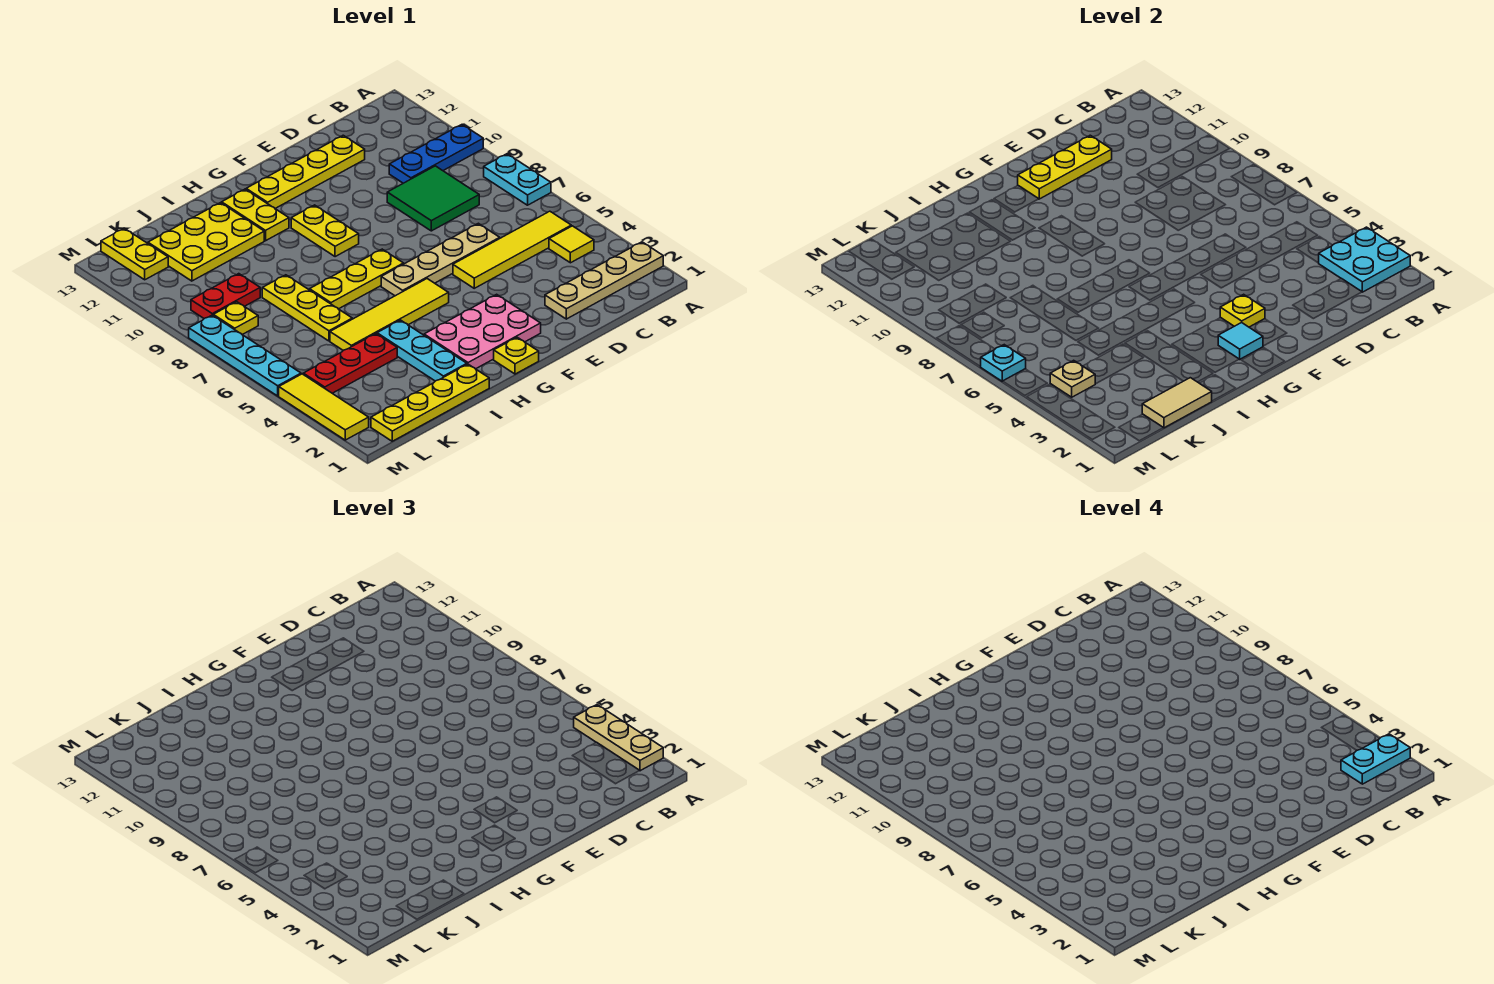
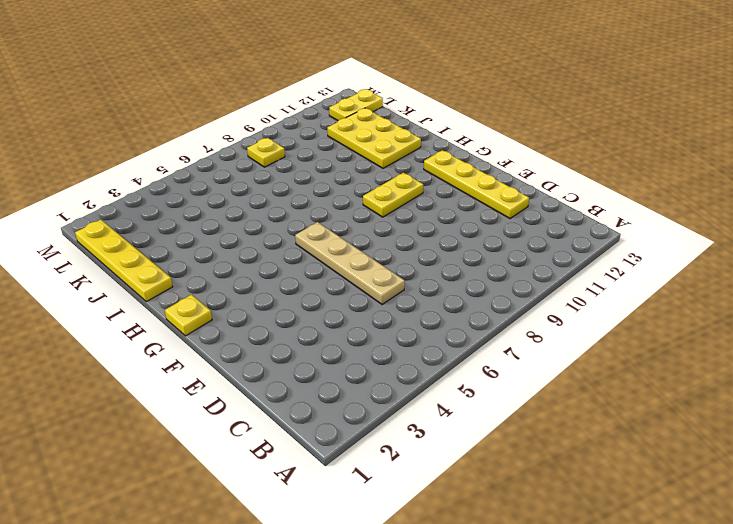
none -> tan plate A2:D2 level 1
none -> cyan plate A7:A8 level 1
none -> blue plate A10:C10 level 1
none -> yellow tile B4 level 1

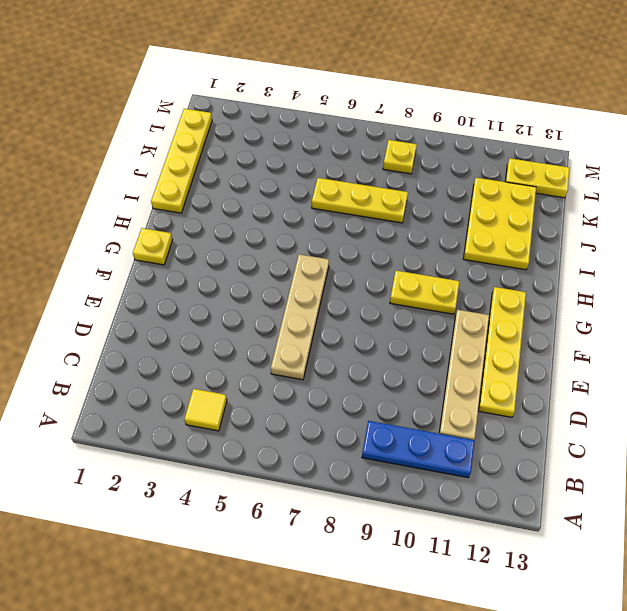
blue plate B9:B11 level 1 -> blue plate A10:C10 level 1
tan plate C11:F11 level 1 -> tan plate A2:D2 level 1
none -> cyan plate A7:A8 level 1
none -> yellow tile B5:E5 level 1
none -> green tile C8:D9 level 1
none -> pink plate F2:H3 level 1

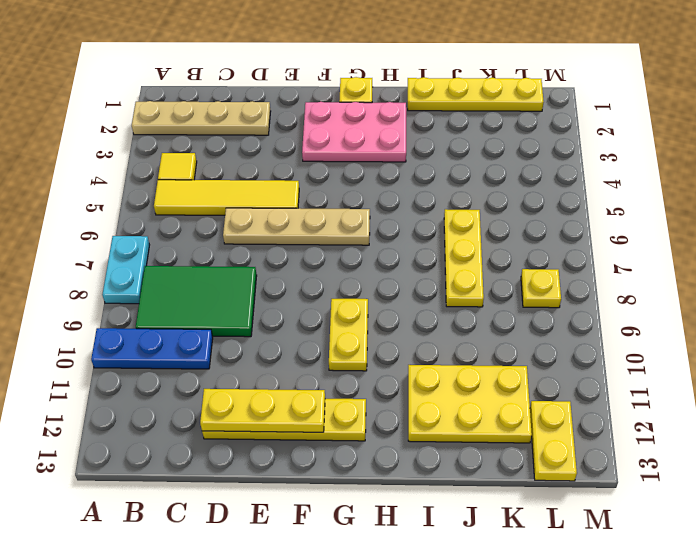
green tile B8:D9 level 1 -> green tile C8:D9 level 1
none -> yellow tile G5:J5 level 1
none -> yellow plate G7:I7 level 1
none -> yellow plate H11:H12 level 1
none -> cyan plate I2:I4 level 1

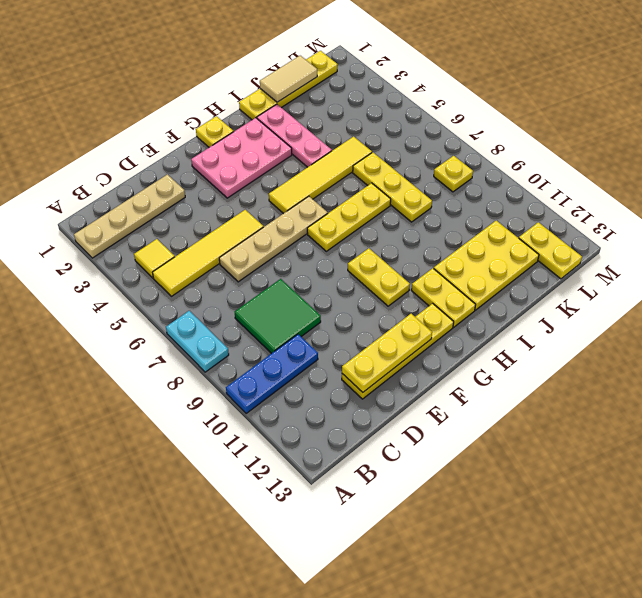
pink plate I2:I4 level 1 -> cyan plate I2:I4 level 1
none -> red plate J4:L4 level 1
none -> red plate K9:L9 level 1
none -> yellow tile M2:M4 level 1
none -> cyan plate M5:M8 level 1

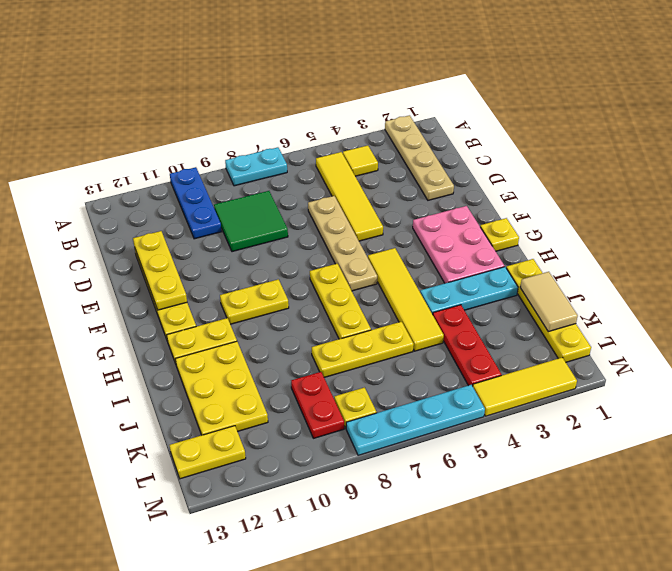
none -> cyan plate A2:B3 level 2
none -> yellow plate F3 level 2
none -> cyan tile G2 level 2
none -> tan plate L4 level 2

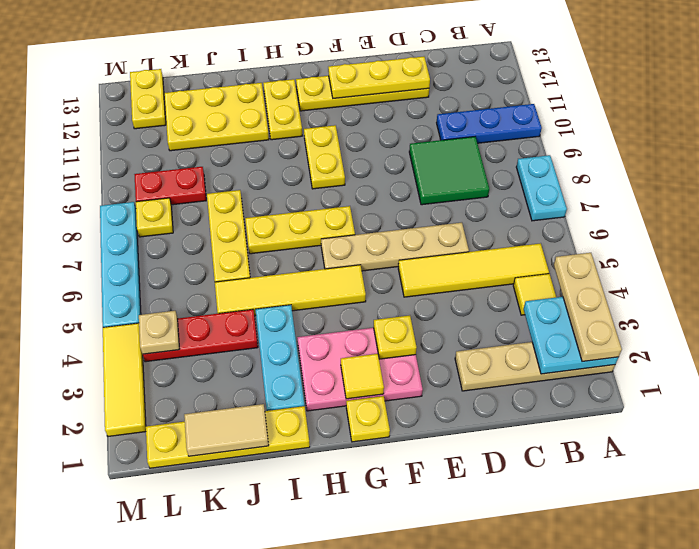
yellow tile G2 level 2 -> cyan tile G2 level 2
none -> cyan plate M6 level 2
none -> cyan plate A2:B2 level 4

